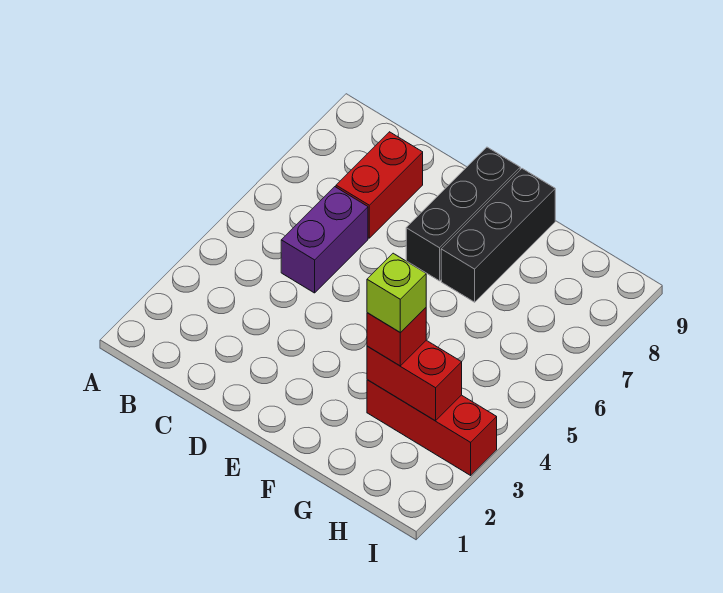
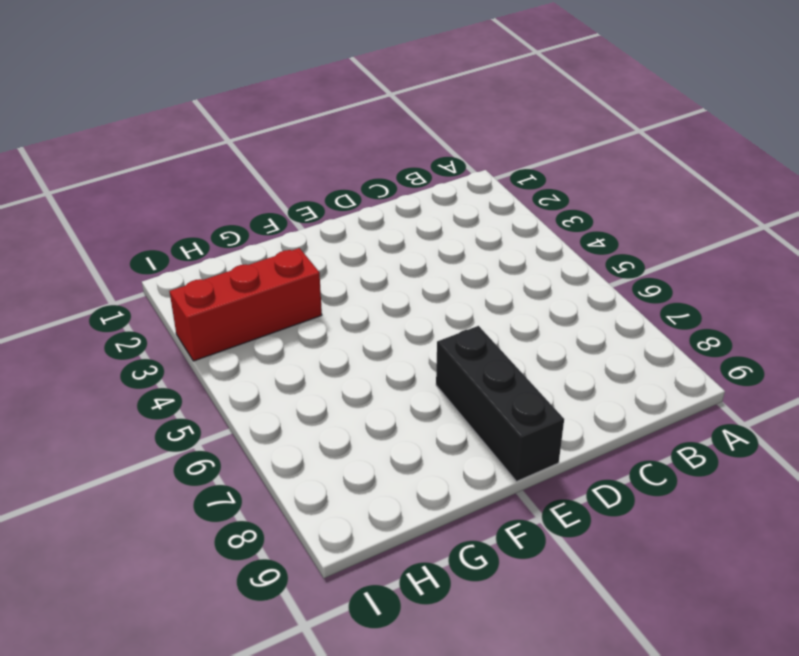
none -> purple brick C5:C6 level 1
none -> red brick C7:C8 level 1

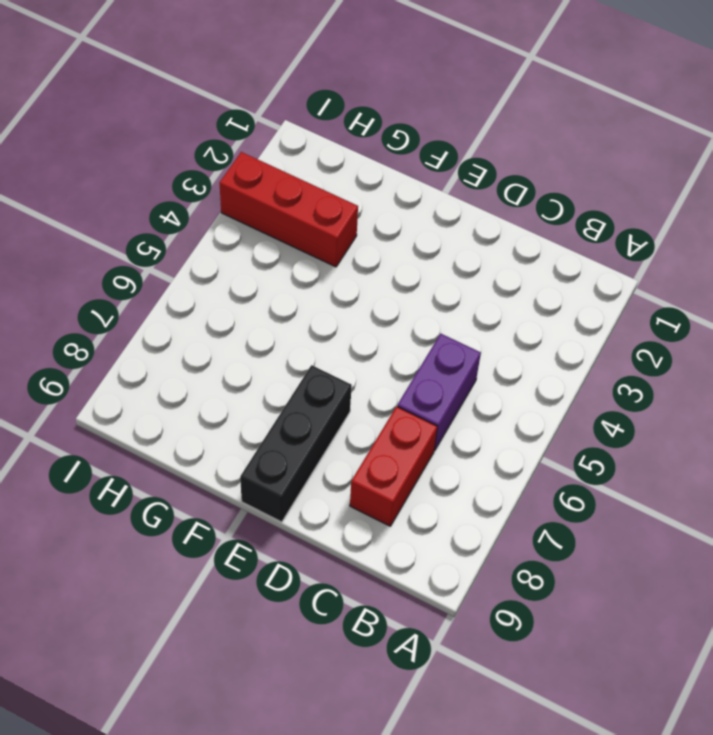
none -> black brick F7:F9 level 1
none -> red brick G3:H3 level 2

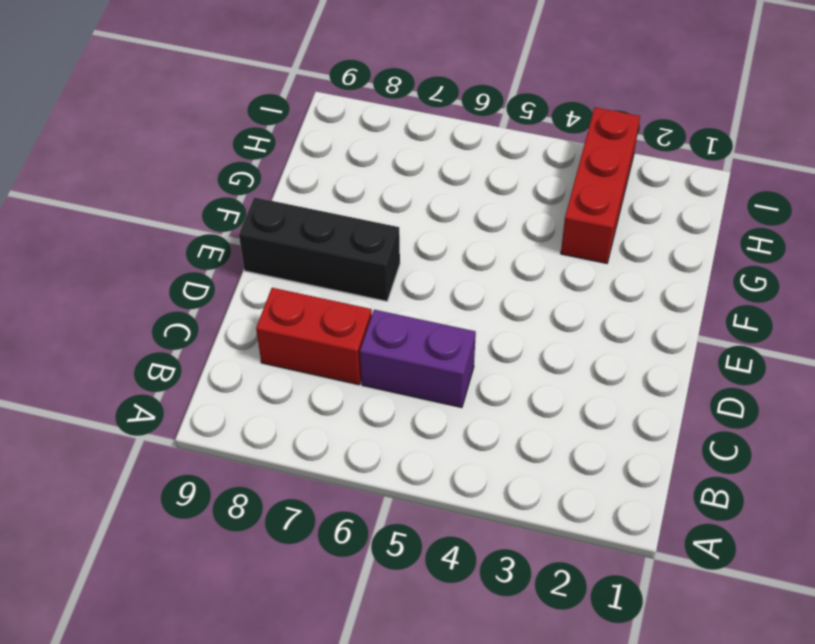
none -> black brick F7:F9 level 1
none -> red brick G3:H3 level 2

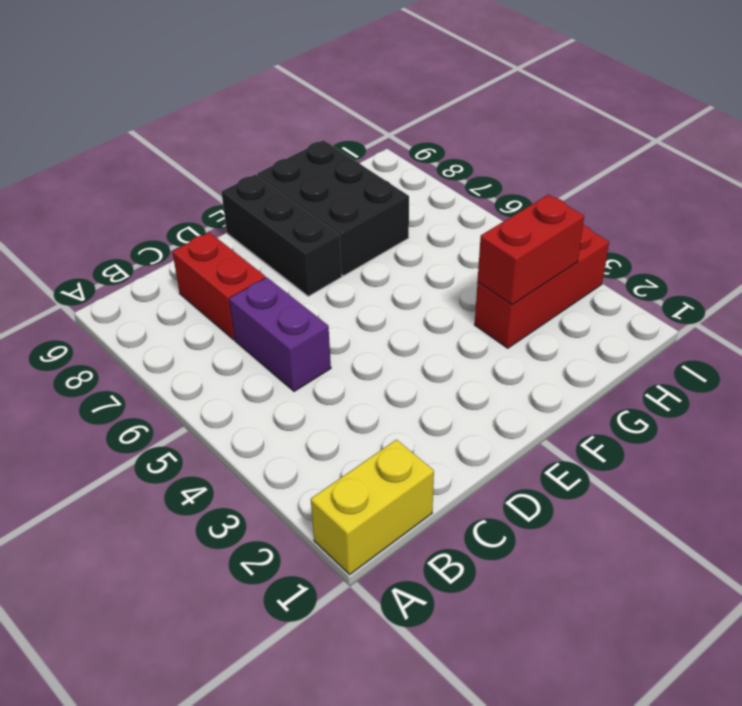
yellow brick A1:B1 level 1 -> none
black brick F7:G9 level 1 -> black brick F7:F9 level 1
none -> red brick G3 level 3
none -> lime brick G3 level 4

